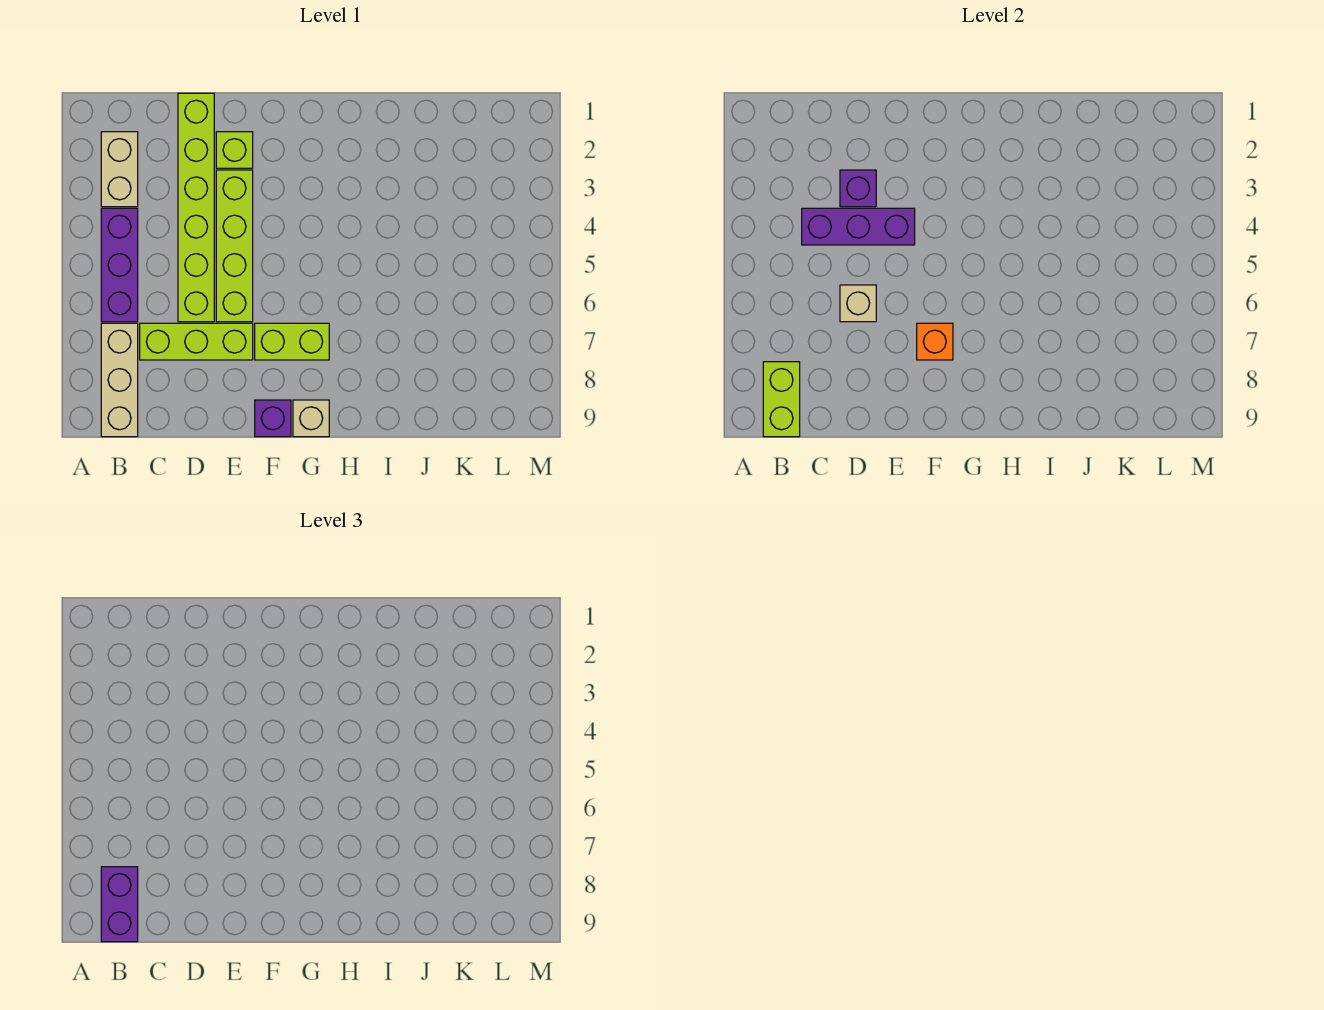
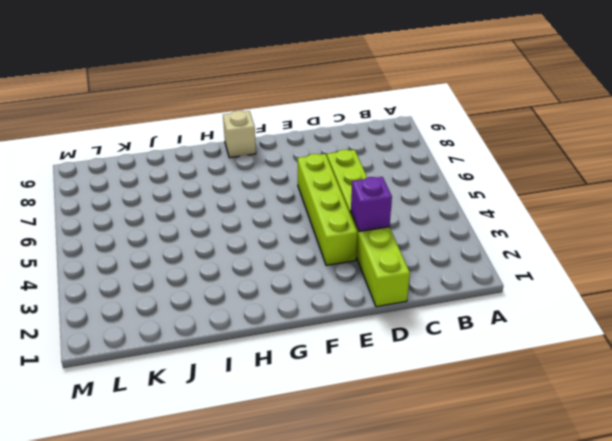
none -> tan brick B2:B3 level 1
none -> purple brick B4:B6 level 1
none -> tan brick B7:B9 level 1

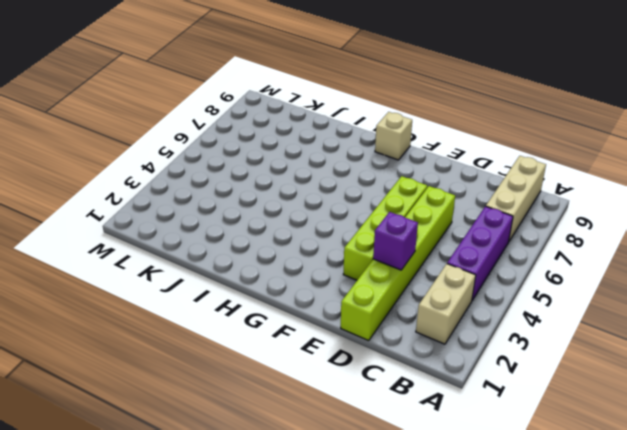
none -> lime brick C7:E7 level 1
none -> lime brick E2 level 1
none -> lime brick F7:G7 level 1

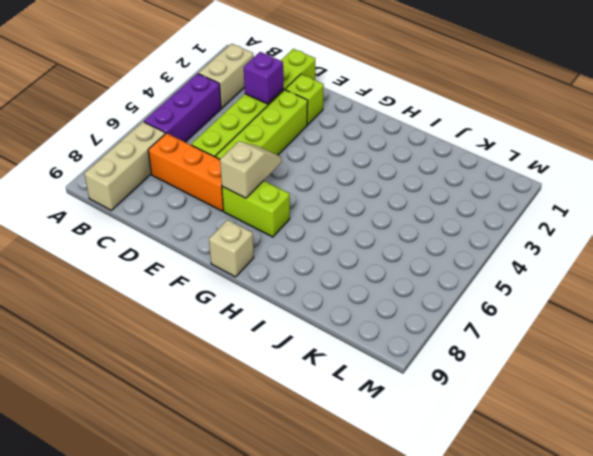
orange brick C7:E7 level 1 -> lime brick C7:E7 level 1
tan slope F6:F7 level 2 top 7 -> orange brick F7 level 2
none -> purple brick F9 level 1
none -> lime brick B8:B9 level 2
none -> purple brick C4:E4 level 2

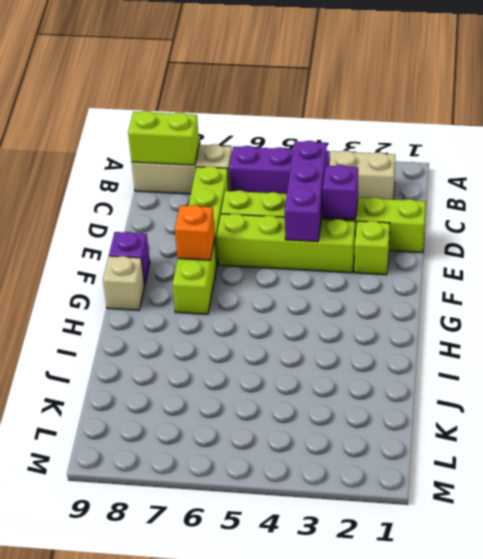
none -> tan brick D6 level 2
none -> purple brick B8:B9 level 3

